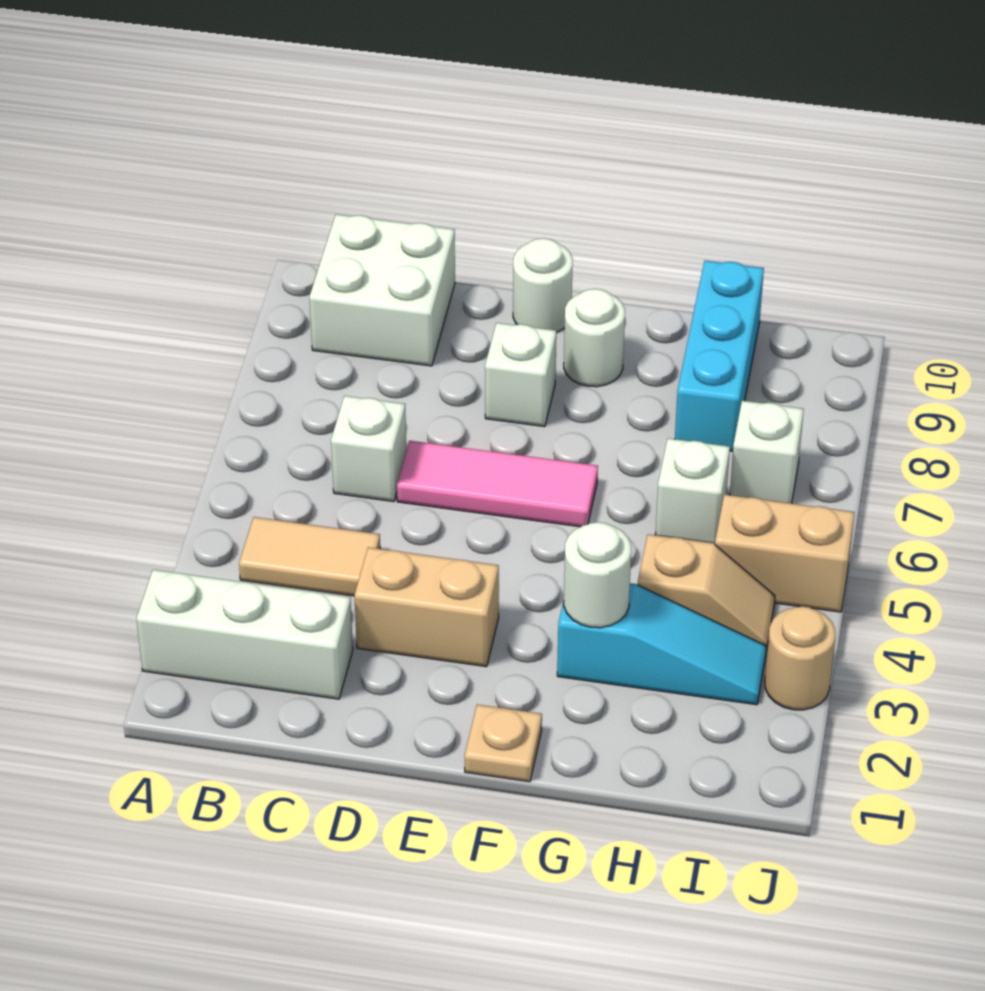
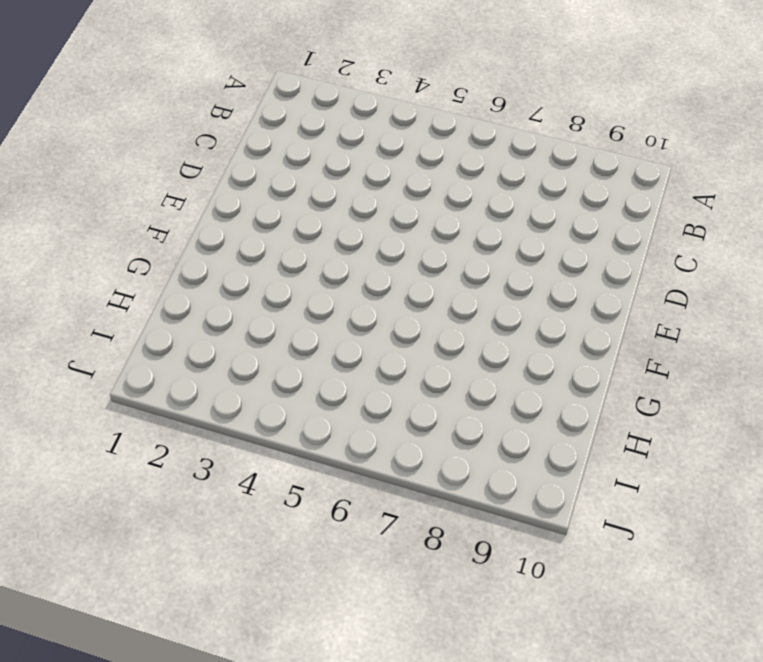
none -> white brick A2:C2 level 1
none -> tan tile B4:C4 level 1
none -> white brick B9:C10 level 1

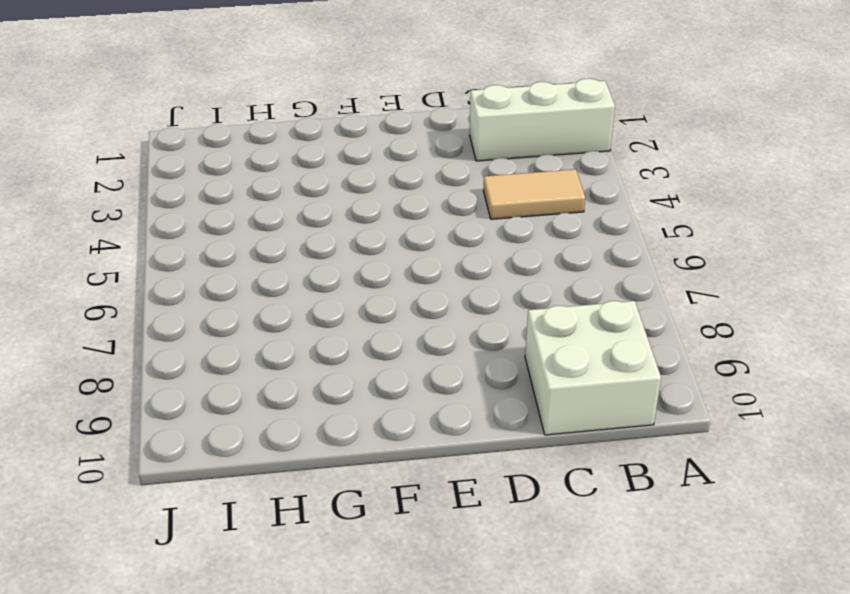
none -> white brick C6 level 1
none -> tan brick D3:E3 level 1
none -> pink tile D6:F6 level 1

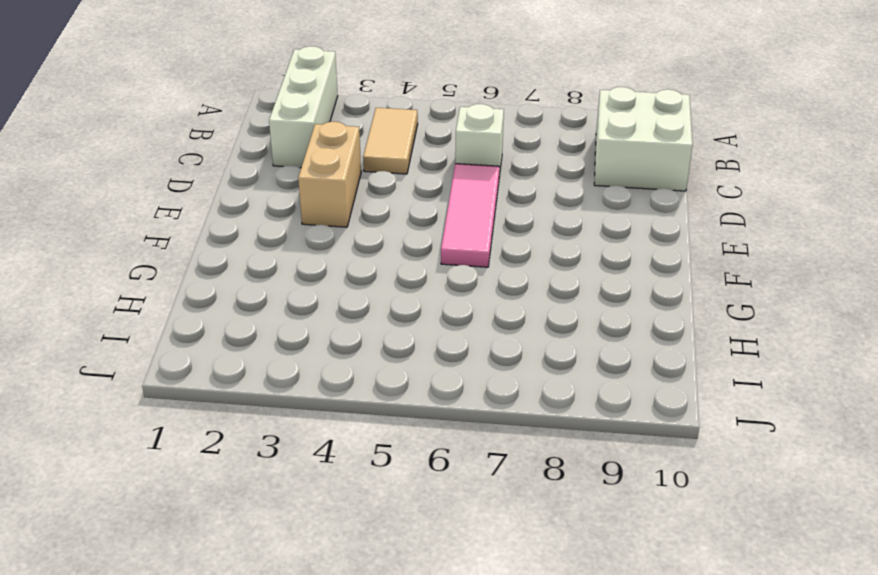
none -> white brick E8 level 1
none -> white round brick E10 level 1
none -> tan plate F1 level 1

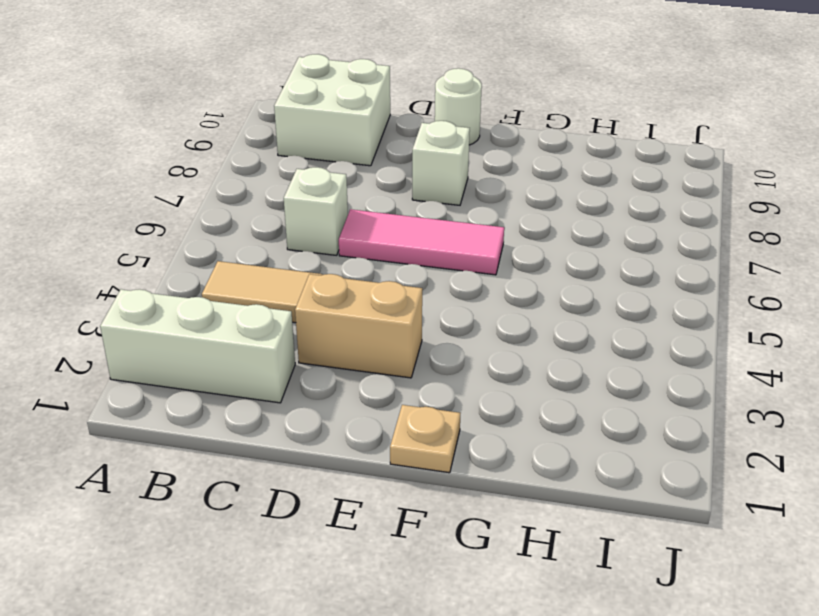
none -> white round brick F9 level 1
none -> cyan slope G3:I3 level 1 top G
none -> tan slope H4:I4 level 1 top H

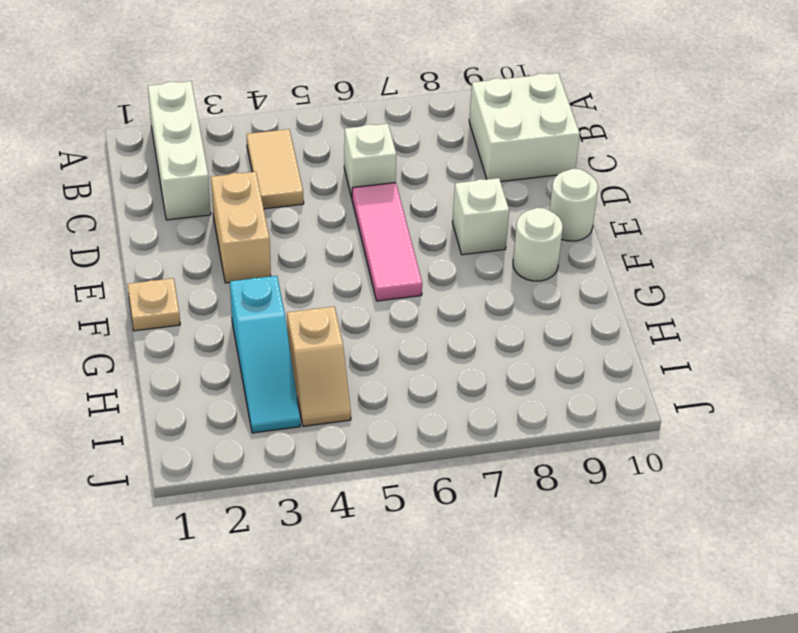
none -> white brick H6 level 1
none -> cyan brick H8:H10 level 1
none -> tan brick I5:J5 level 1

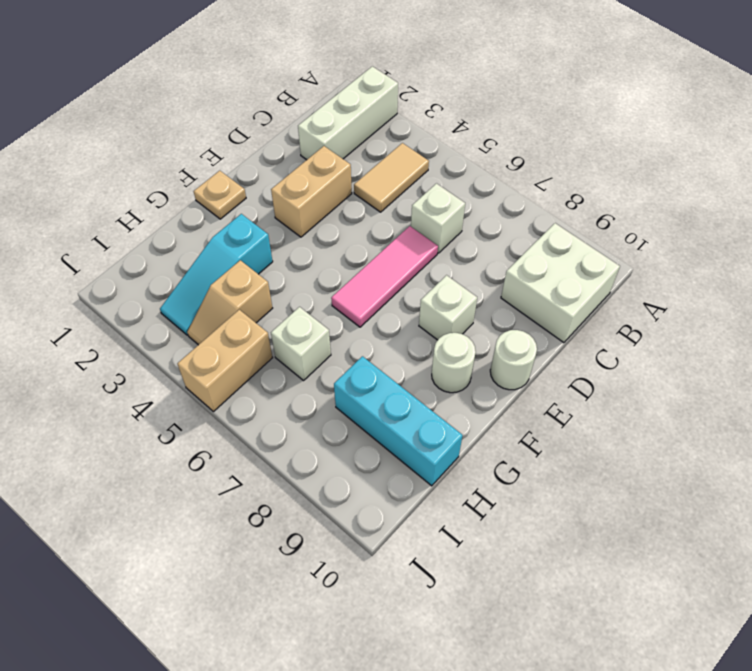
none -> white brick I7 level 1
none -> tan round brick J3 level 1
none -> white round brick G3 level 2

